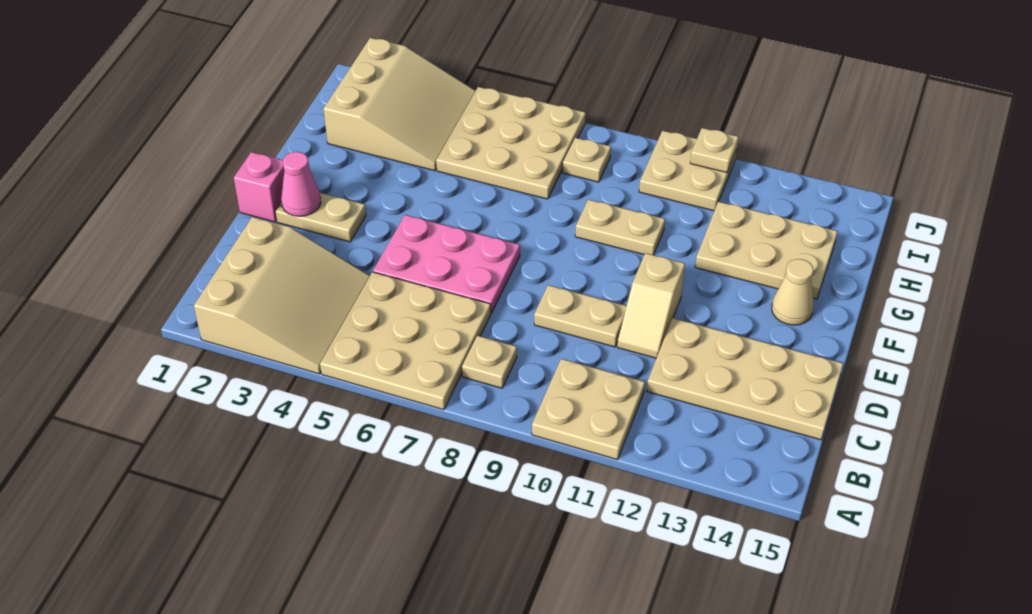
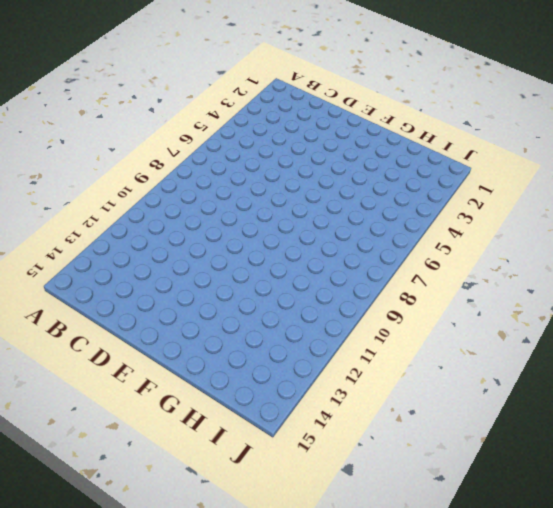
none -> tan slope A2:C4 level 1 top 2
none -> tan plate A5:C7 level 1
none -> tan plate A10:B11 level 1

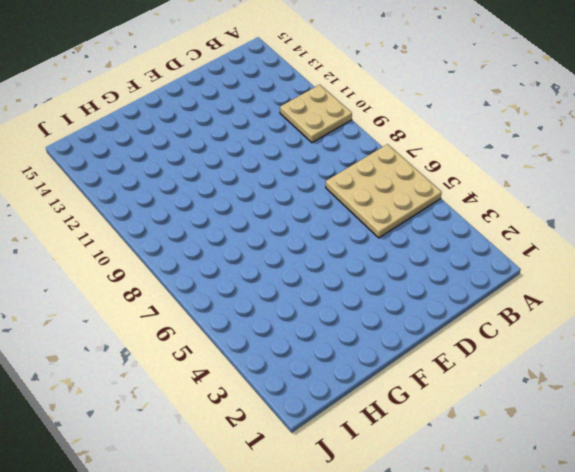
none -> tan slope A2:C4 level 1 top 2
none -> tan plate B8 level 1
none -> tan plate C12:D15 level 1

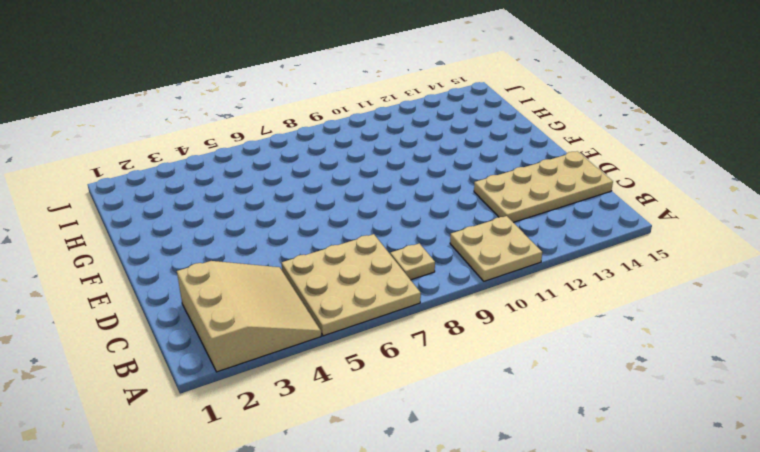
none -> pink plate D5:E7 level 1
none -> tan plate D9:D10 level 1
none -> tan slope D11:E11 level 1 top E

